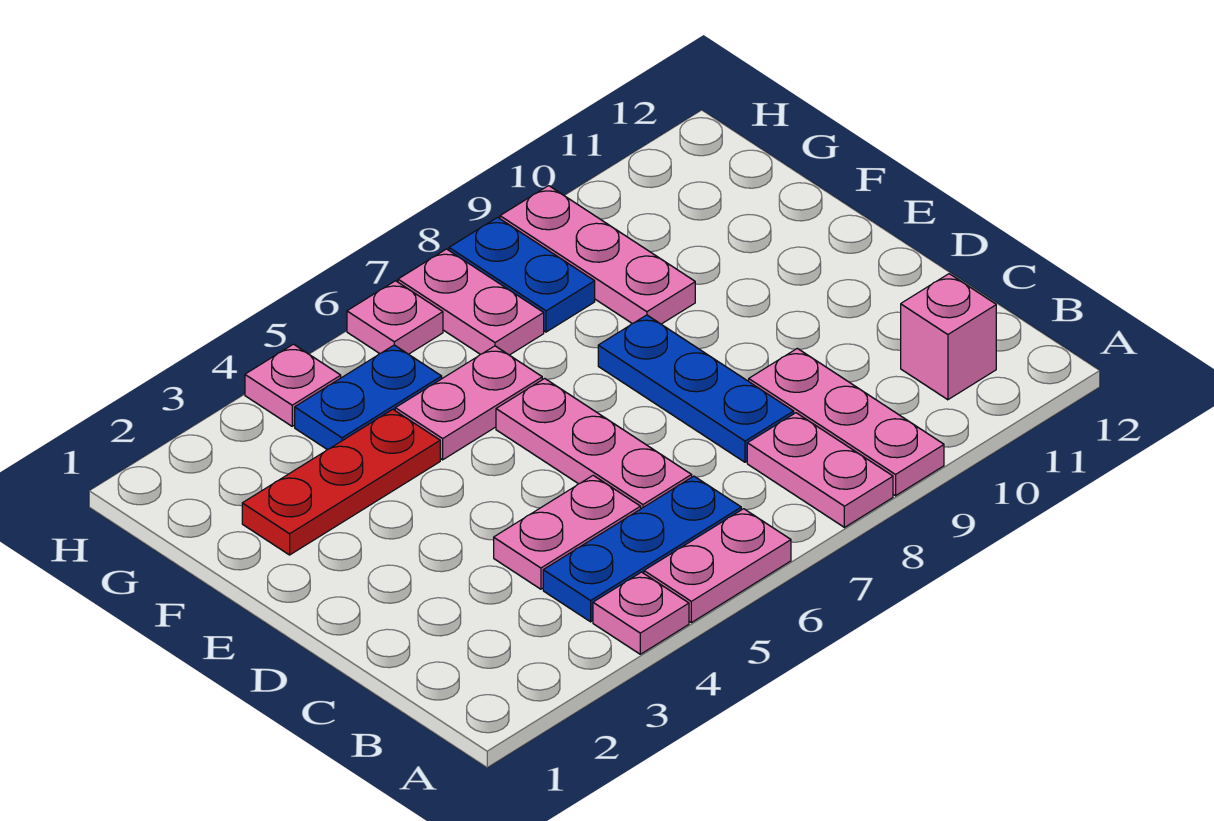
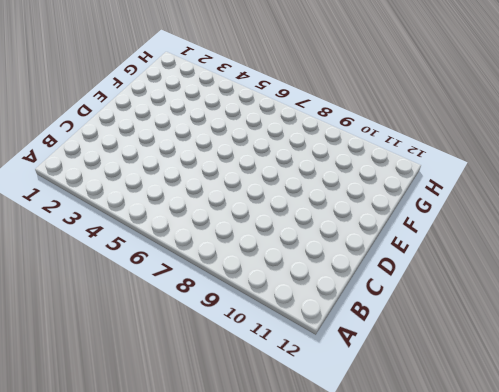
none -> pink plate A4 level 1
none -> pink plate A5:A6 level 1
none -> pink plate A8:B8 level 1

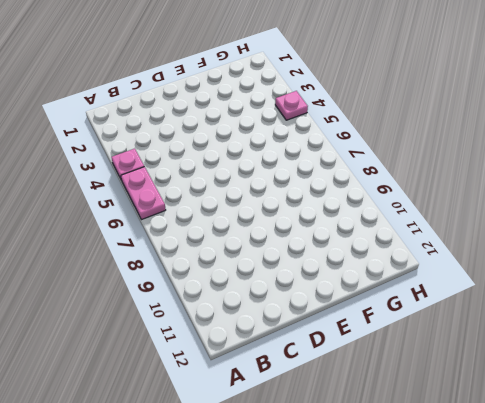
none -> pink plate A8:B8 level 1
none -> pink plate A9:C9 level 1
none -> blue plate B4:B6 level 1

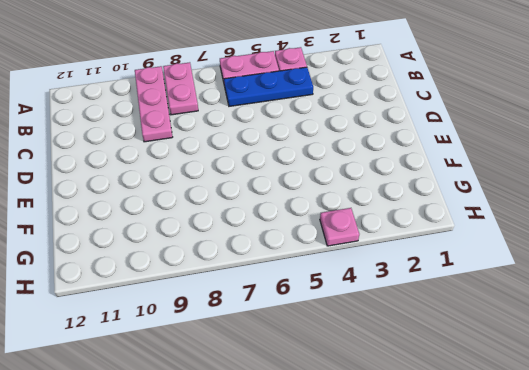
none -> pink brick B11 level 1
none -> pink plate C4:C5 level 1
none -> pink plate C6:E6 level 1

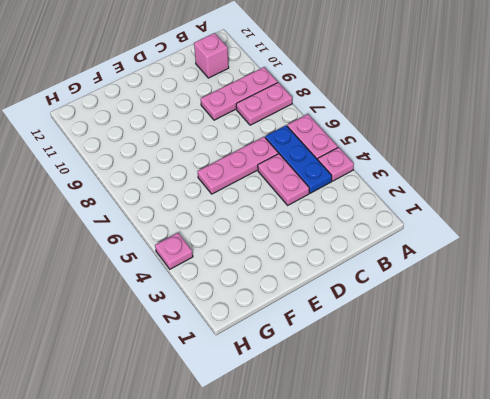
none -> blue plate C8:E8 level 1
none -> red plate F2:F4 level 1
none -> pink plate F5:F6 level 1

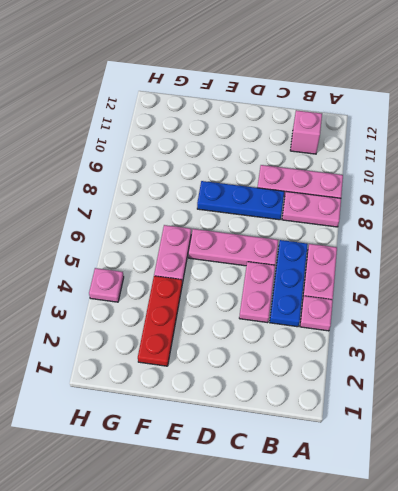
none -> pink plate F9:H9 level 1
none -> blue plate G4:G5 level 1
none -> pink plate G7:H7 level 1

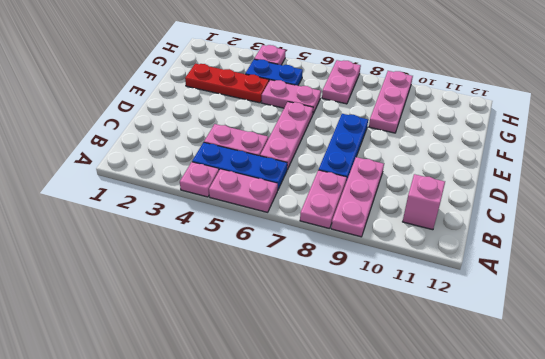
none -> blue plate G8:H8 level 1
none -> pink plate H6 level 1

